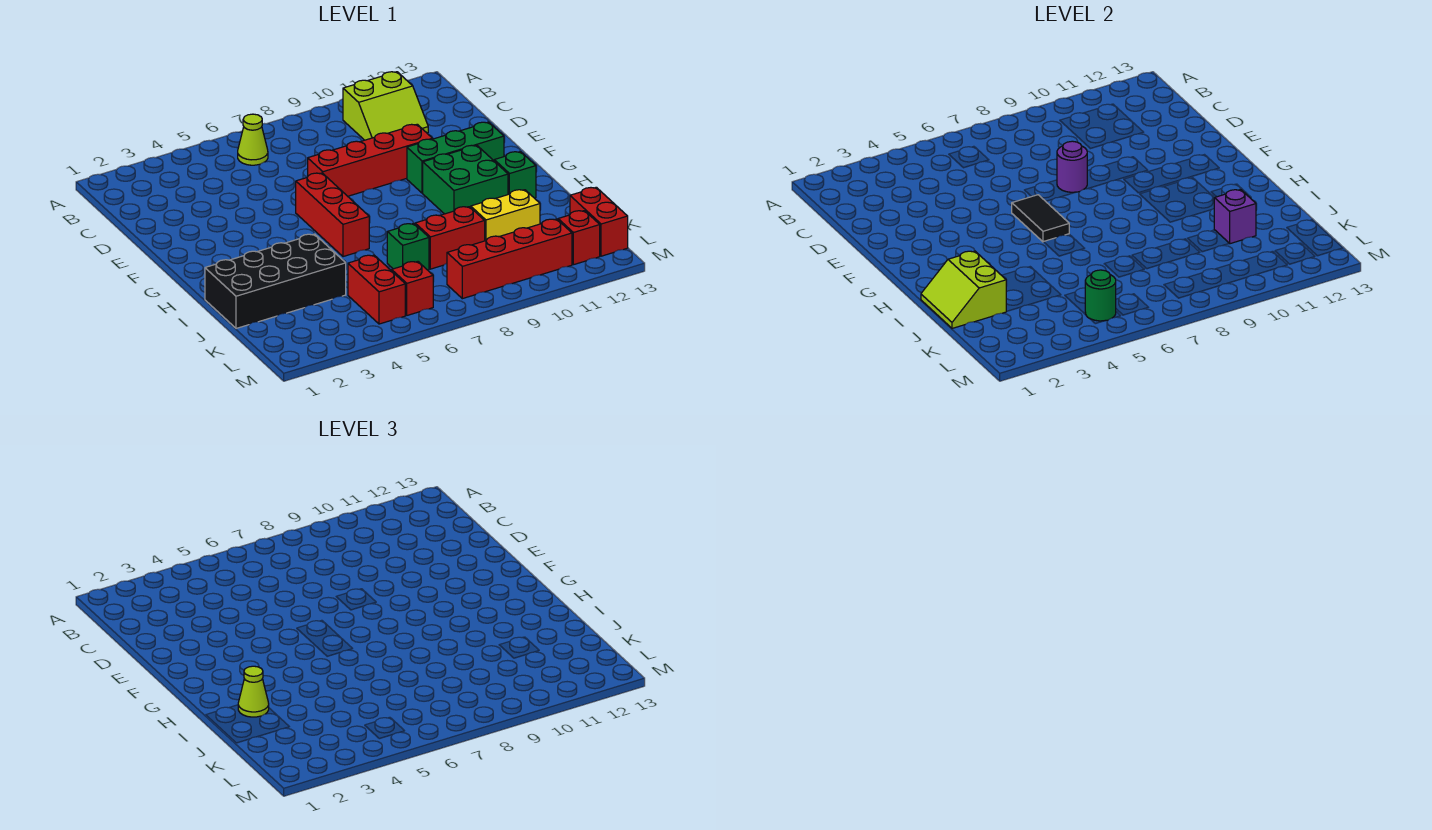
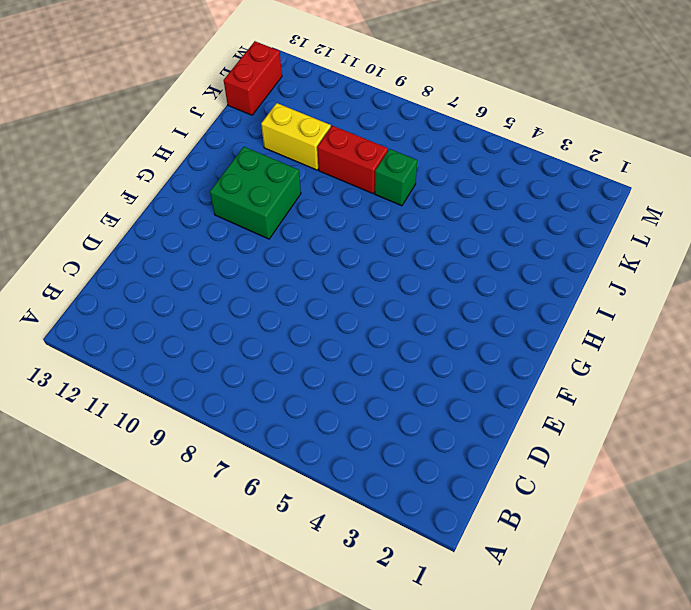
none -> lime cone B6 level 1
none -> lime slope B10:C11 level 1 top B
none -> red brick E7:E10 level 1

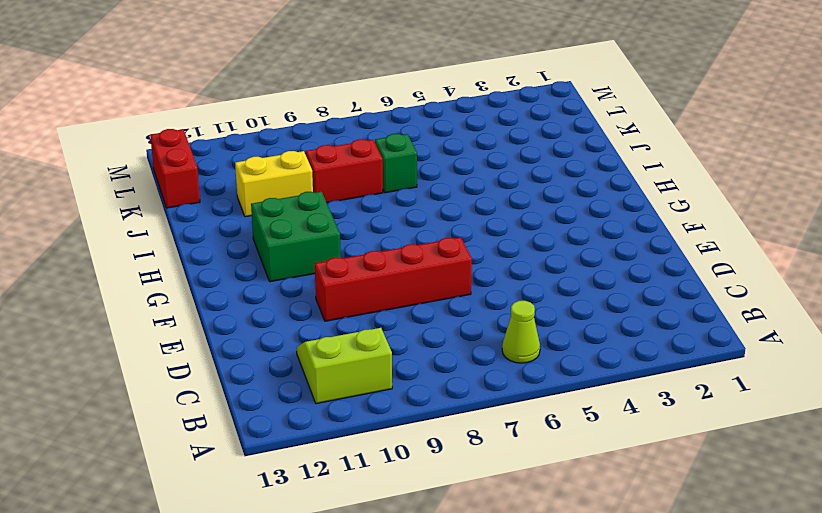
none -> red brick F6:H6 level 1
none -> green brick F10:F12 level 1
none -> green brick H12 level 1

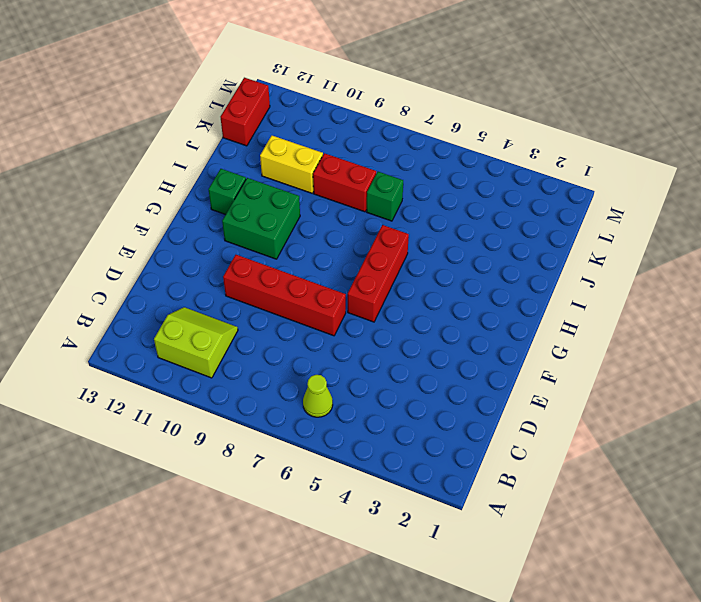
none -> green brick F10:F12 level 1
none -> black brick I1:J4 level 1
none -> red brick K5:L5 level 1

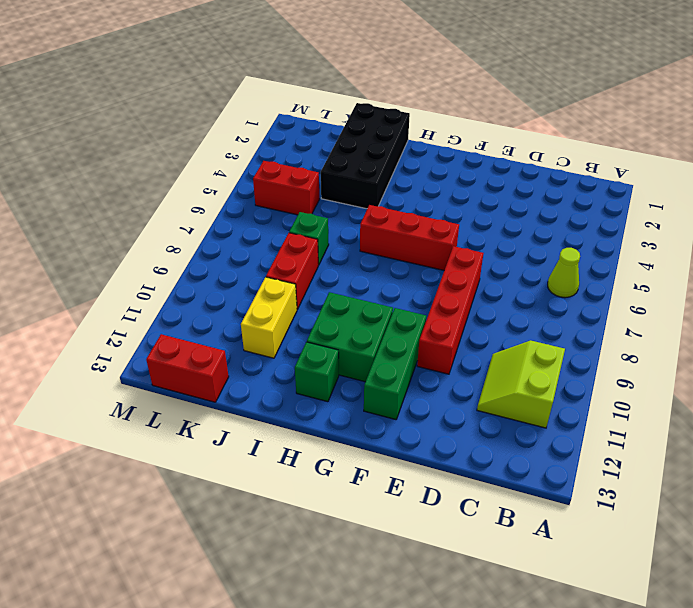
none -> red brick L6 level 1
none -> red brick L8:L11 level 1
none -> red brick L12 level 1

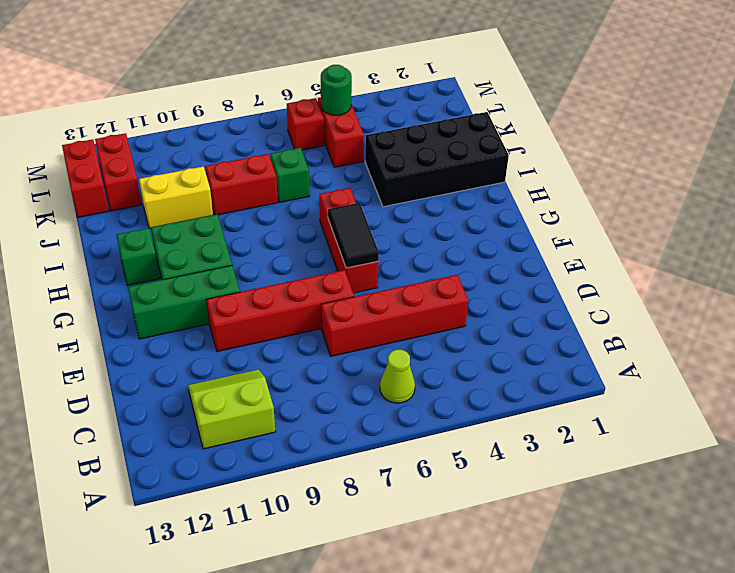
red brick D4:D7 level 1 -> red brick L8:L11 level 1
red brick K12:L12 level 1 -> red brick L12 level 1
none -> purple round brick E8 level 2
none -> lime slope I1:J2 level 2 top 2
none -> purple brick J11 level 2

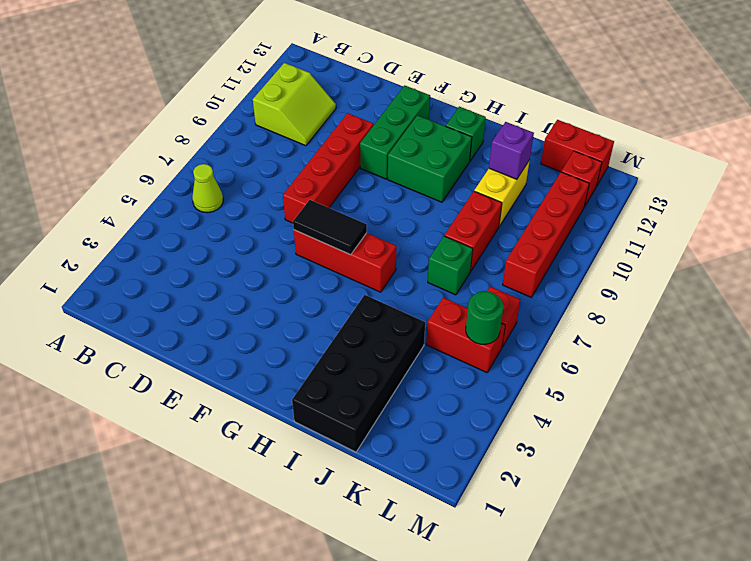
none -> purple round brick E8 level 2
none -> lime slope I1:J2 level 2 top 2
none -> lime cone I2 level 3

